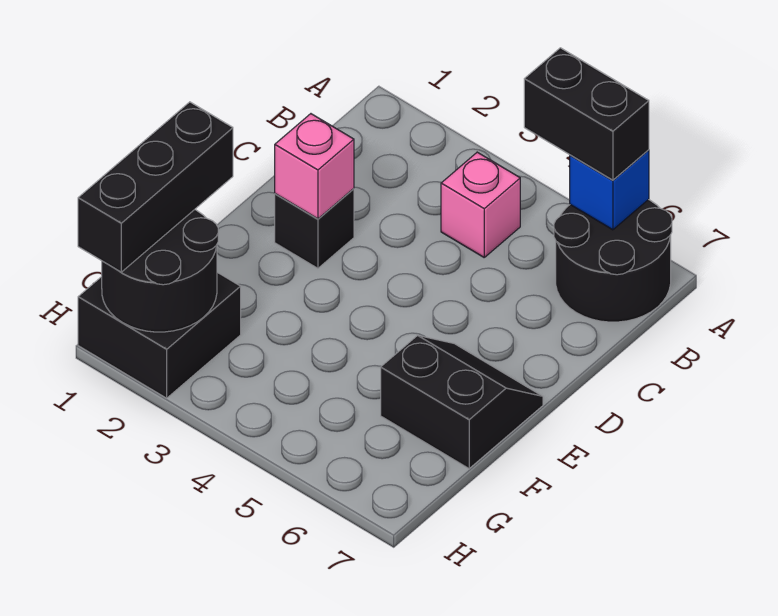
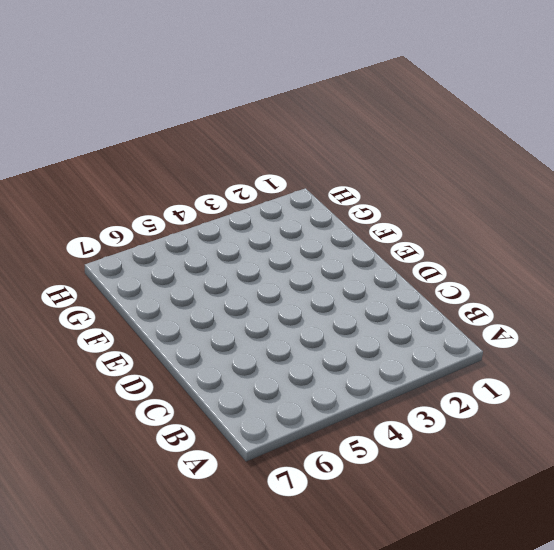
none -> black round brick A6:B7 level 1
none -> pink brick B4 level 1

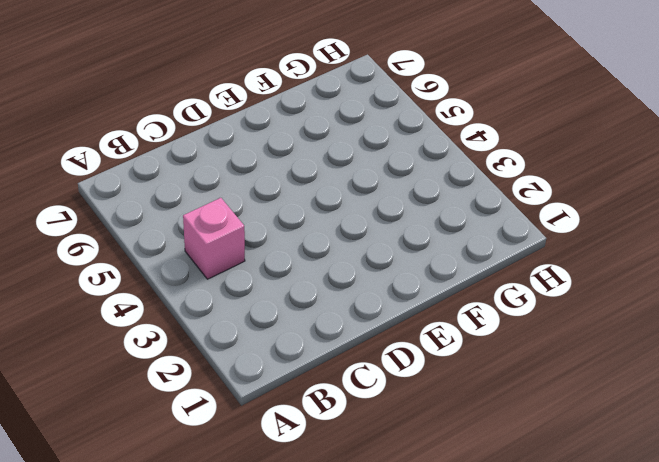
none -> black round brick A6:B7 level 1
none -> black brick D2 level 1

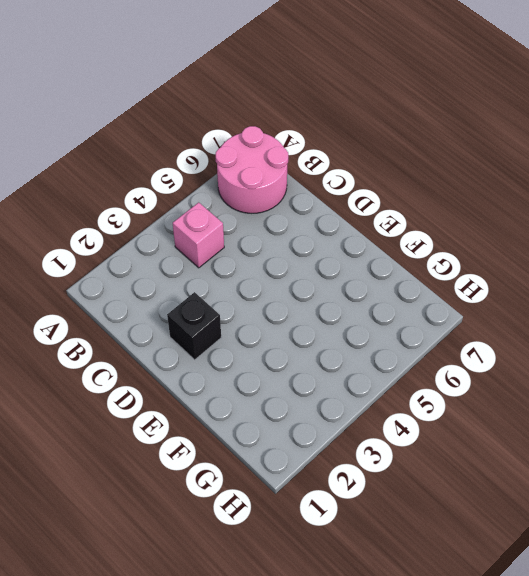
pink round brick A6:B7 level 1 -> black round brick A6:B7 level 1
none -> black slope E6:F7 level 1 top F
none -> black brick G1:H2 level 1

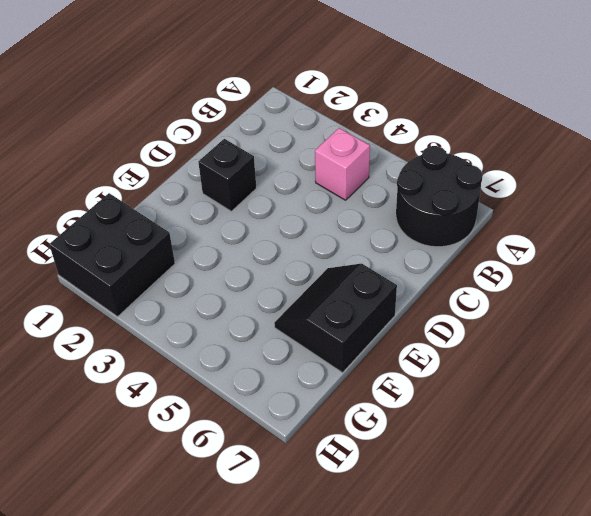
black slope E6:F7 level 1 top 7 -> black slope E6:F7 level 1 top F
none -> blue brick A6 level 2
none -> pink brick D2 level 2

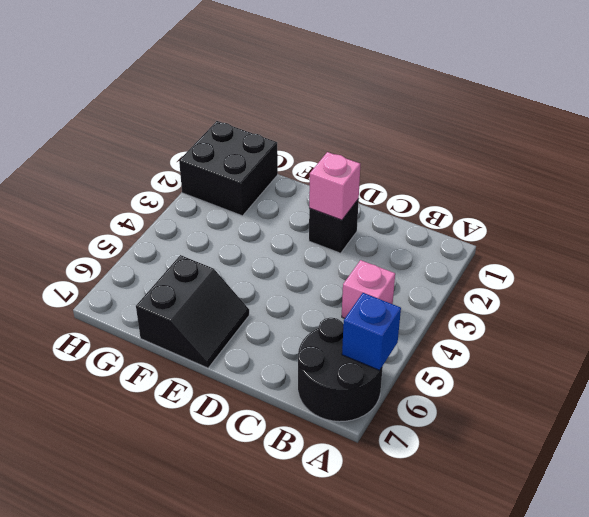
none -> black round brick G1:H2 level 2
none -> black brick A5:A6 level 3

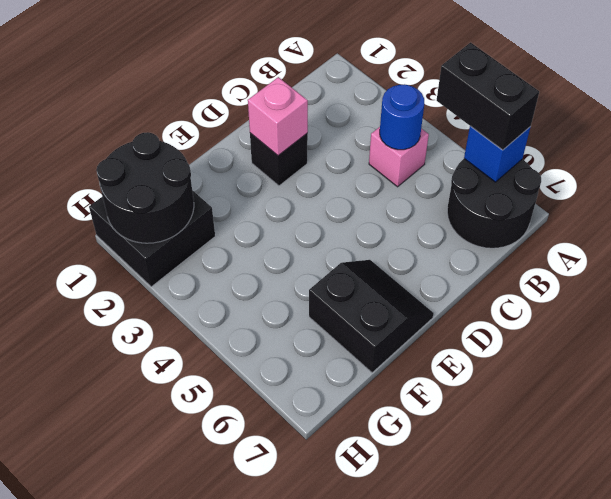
blue round brick B4 level 2 -> none
none -> black brick F1:H1 level 3

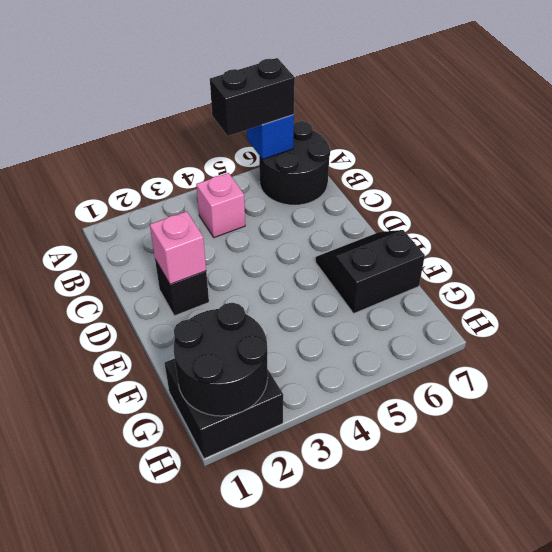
none -> black brick F1:H1 level 3

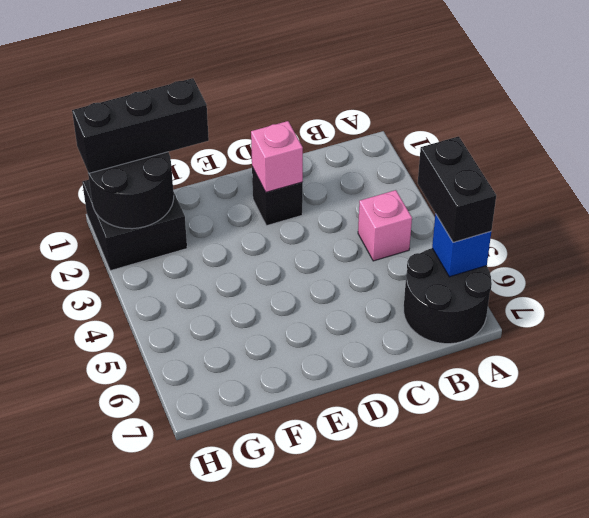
none -> black slope E6:F7 level 1 top F

